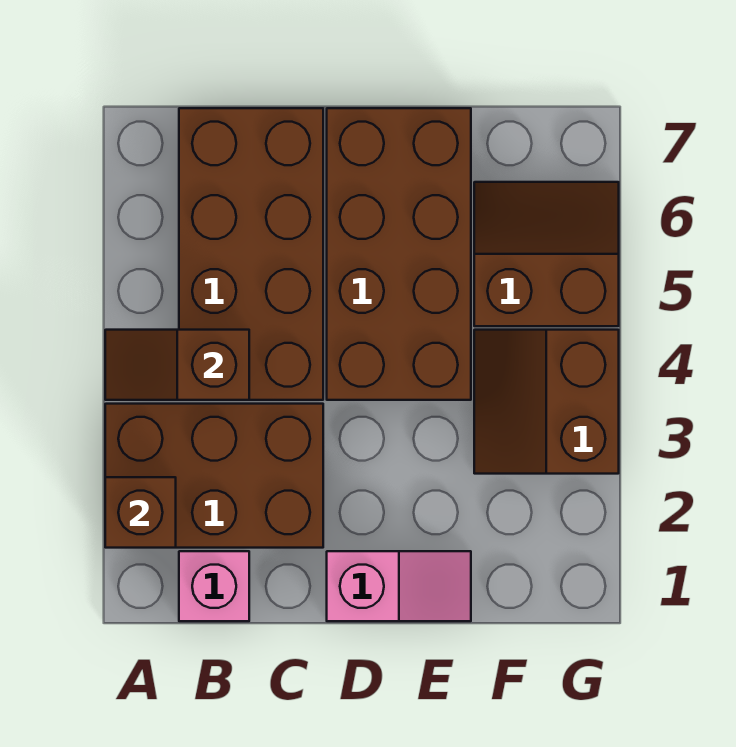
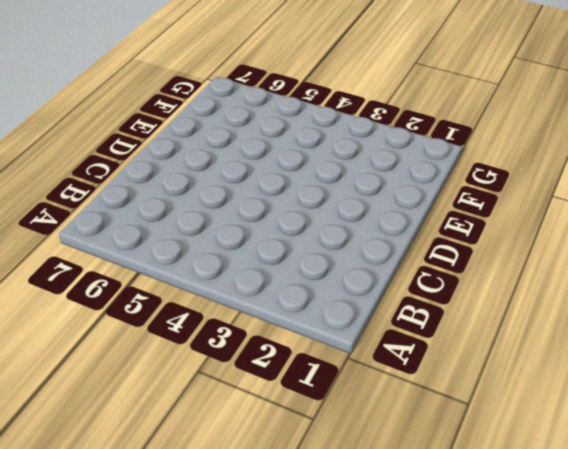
none -> brown brick A2:C3 level 1
none -> pink brick B1 level 1

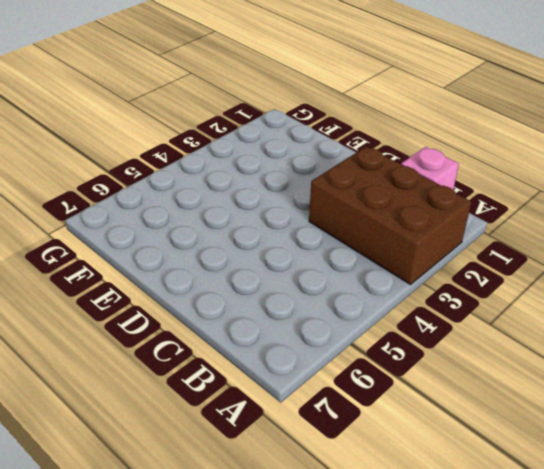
none -> brown brick B4:C7 level 1
none -> pink slope D1:E1 level 1 top D

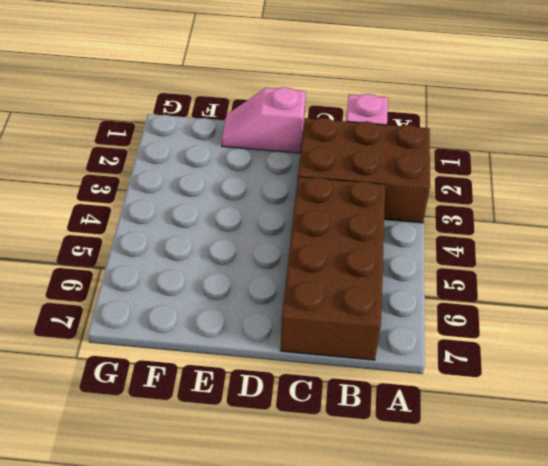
none -> brown brick D4:E7 level 1
none -> brown slope F3:G4 level 1 top G

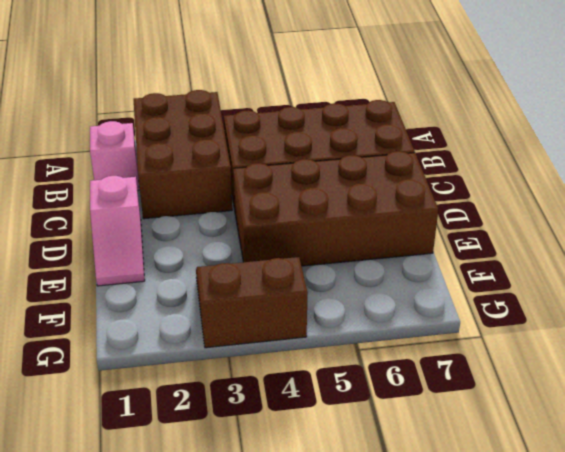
none -> brown slope F5:G6 level 1 top 5
none -> brown brick A2 level 2

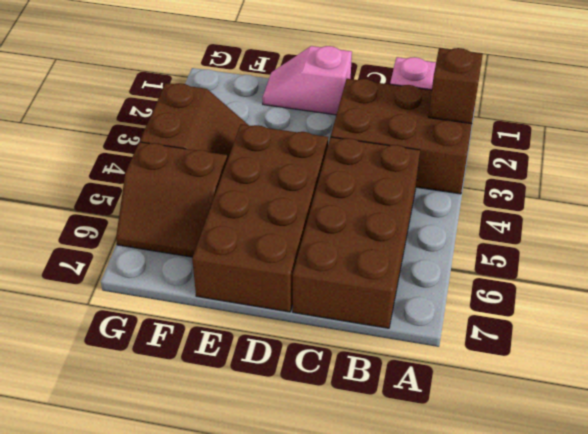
none -> brown slope A4:B4 level 2 top B

